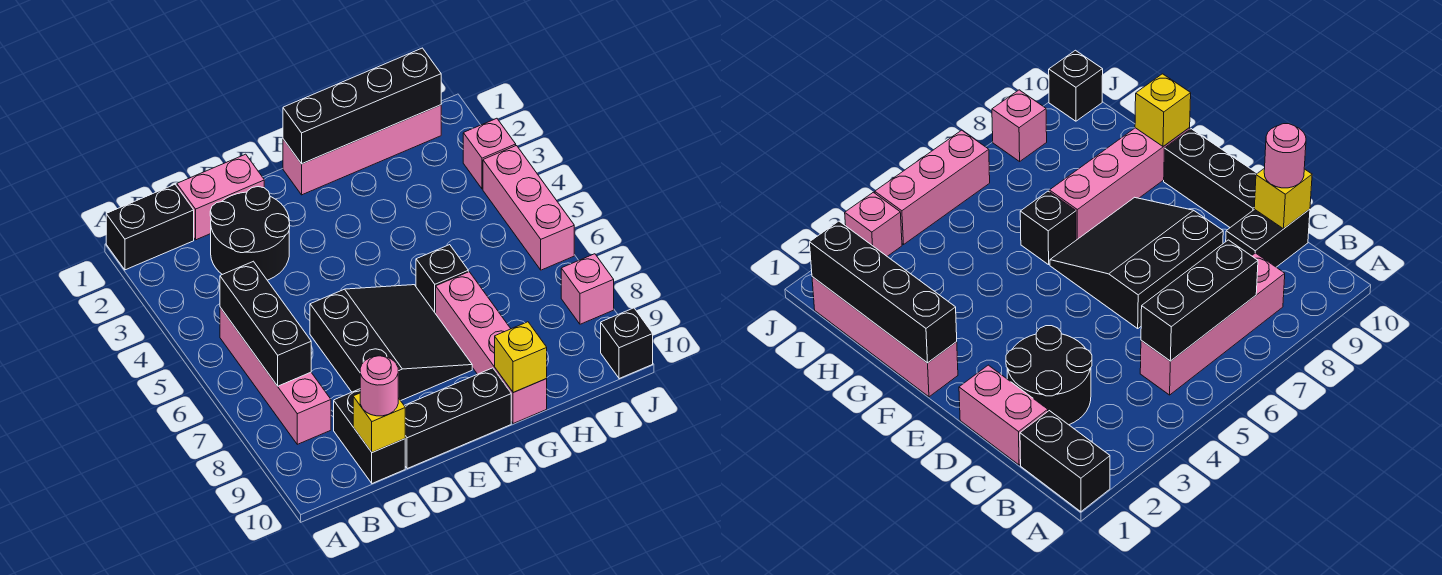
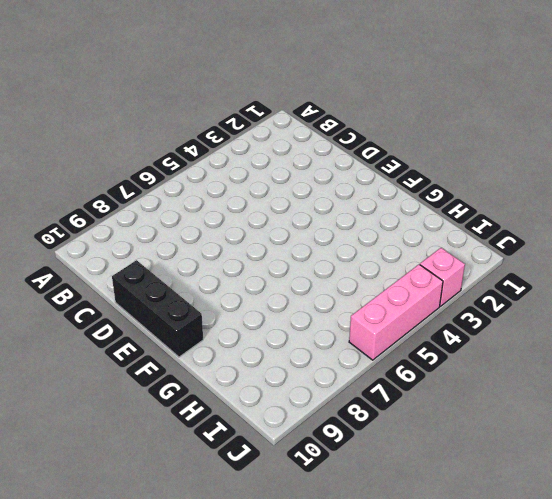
none -> black brick A1:B1 level 1
none -> pink brick B5:B8 level 1
none -> pink brick C1:D1 level 1

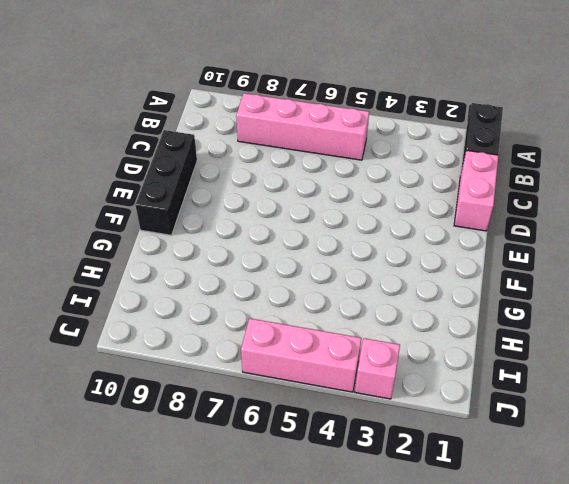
none -> black round brick C2:D3 level 1
none -> black brick C9:C10 level 1
none -> black slope D6:F8 level 1 top D

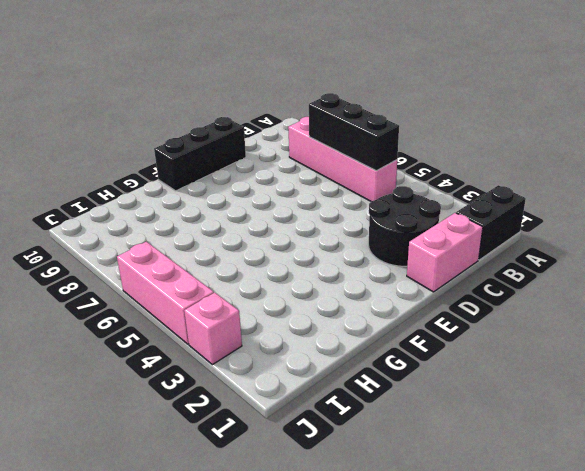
none -> black brick C9:C10 level 1
none -> black slope D6:F8 level 1 top D
none -> pink brick F1:I1 level 1

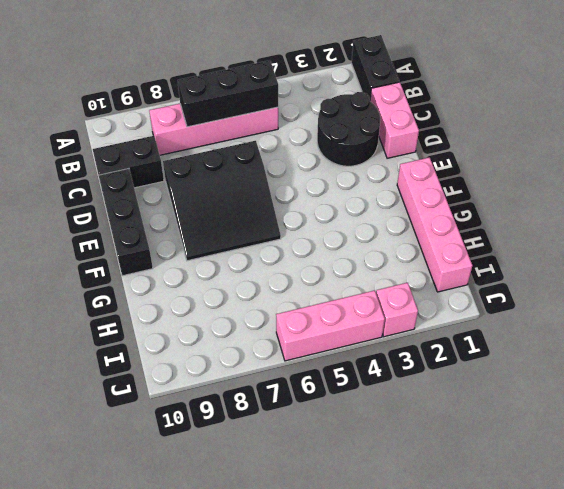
none -> black brick G6 level 1
none -> pink brick G7:G10 level 1
none -> pink brick J8 level 1

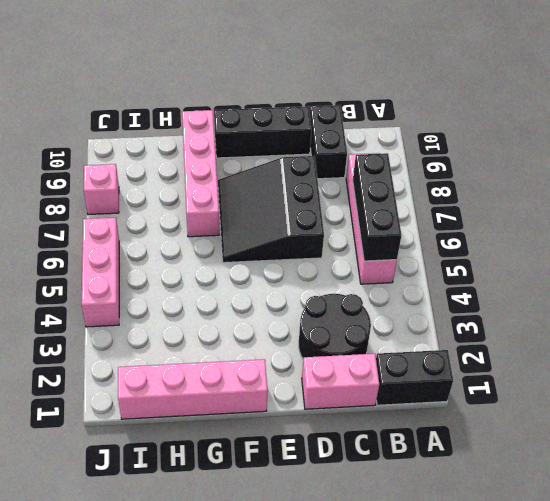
none -> black brick G6 level 1
none -> pink brick J3 level 1
none -> black brick J10 level 1

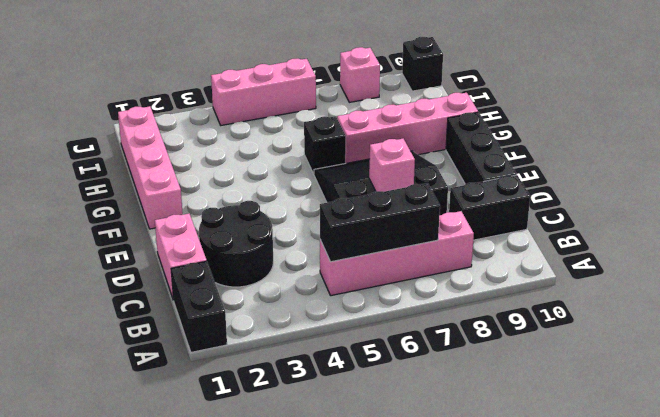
pink brick D7 level 2 -> pink brick J3 level 1
none -> yellow brick C10 level 2
none -> black brick F1:I1 level 2
none -> yellow brick G10 level 2

